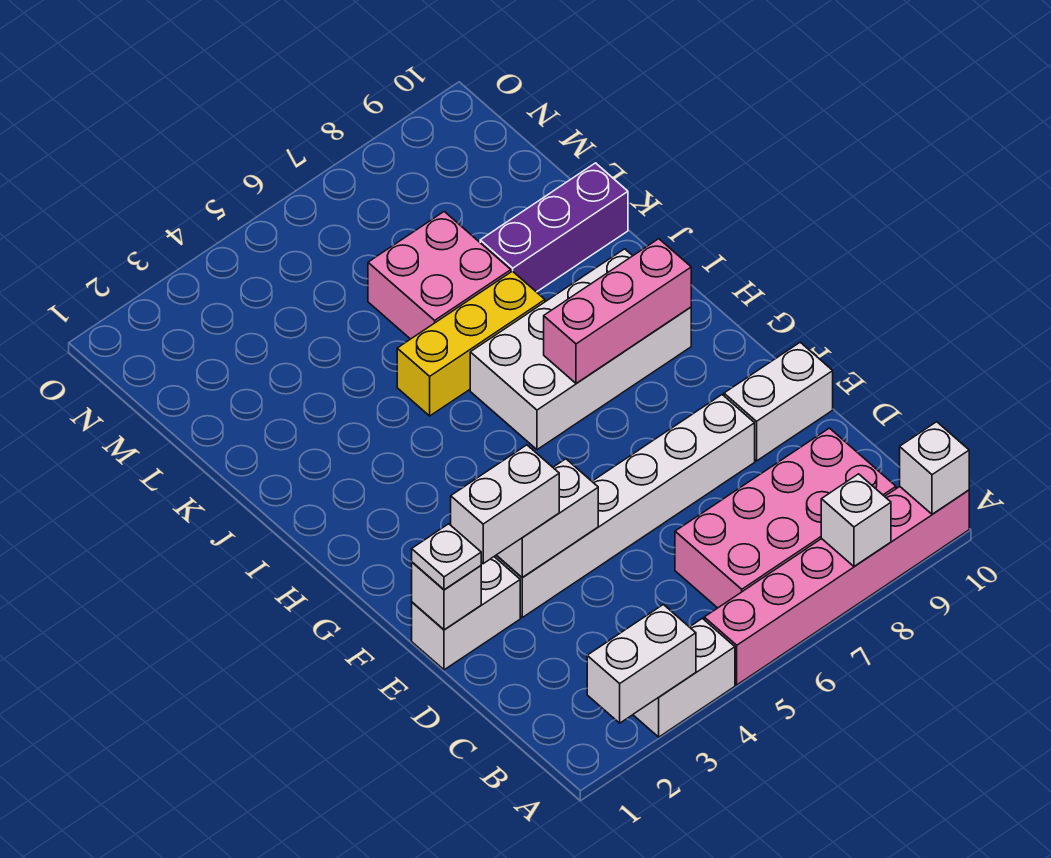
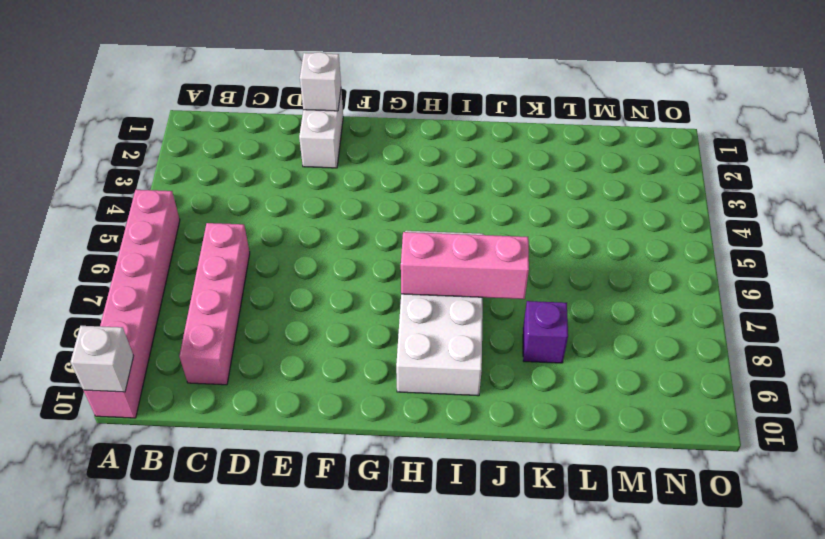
pink brick C6:C9 level 1 -> pink brick B6:C9 level 1
pink brick H7:J7 level 2 -> pink brick H7:H9 level 2
purple brick K8 level 1 -> purple brick K8:K10 level 1
none -> white brick A3:A4 level 1
none -> white brick E3:E8 level 1
none -> white brick E9:E10 level 1

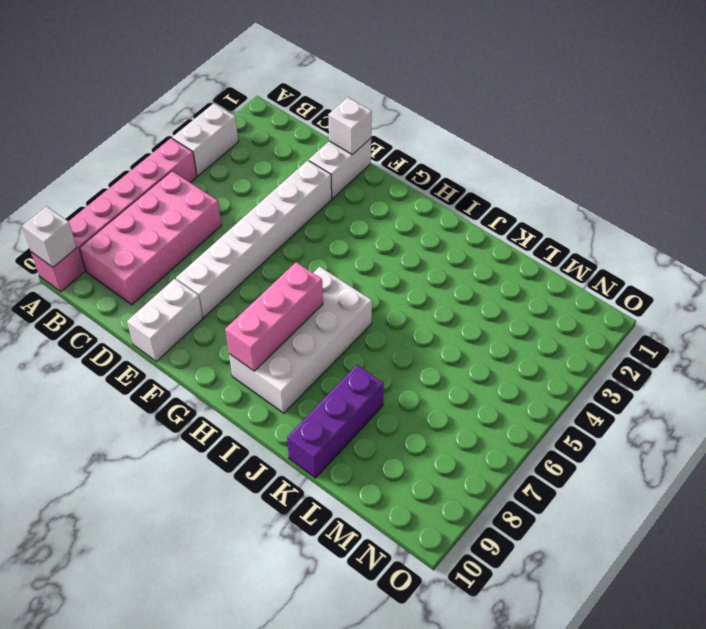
none -> yellow brick J5:J7 level 1
none -> pink brick K6:L7 level 1
none -> white brick A2:A3 level 2

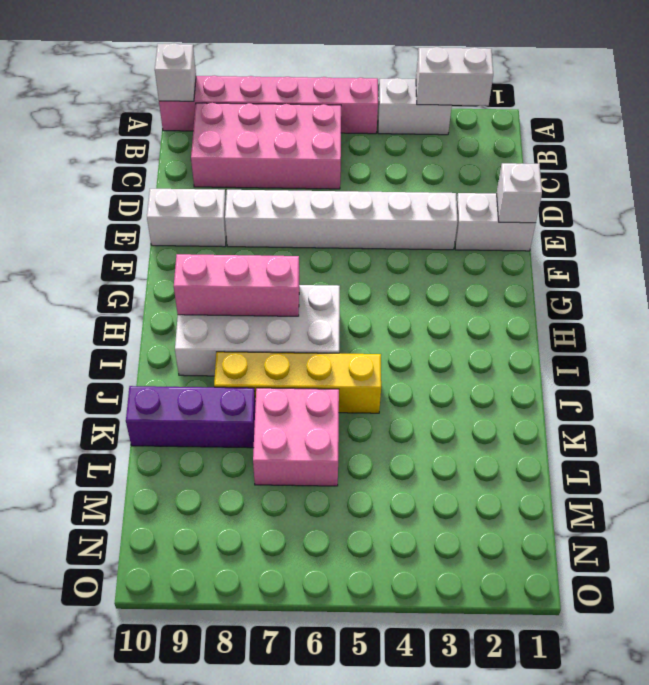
yellow brick J5:J8 level 1 -> yellow brick J5:J7 level 1
none -> white brick A8 level 2
none -> white brick E3:E4 level 2
none -> white plate E1 level 3

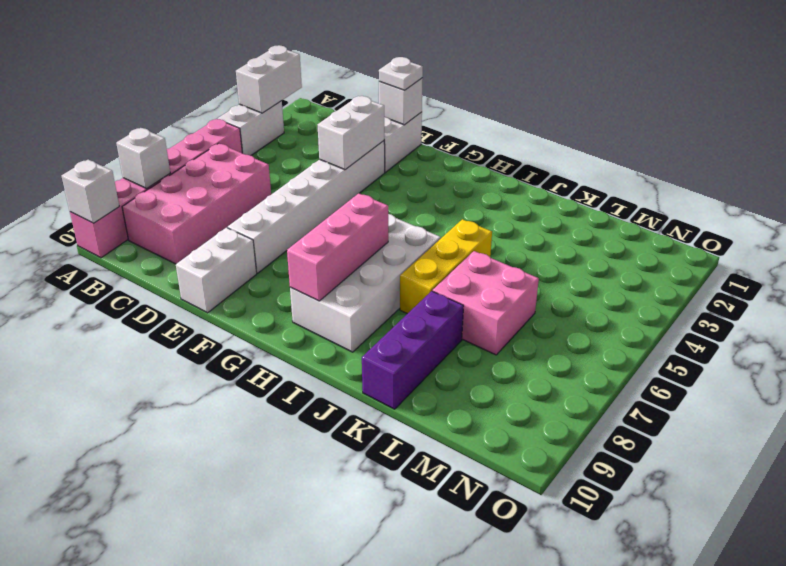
none -> white brick E2:E3 level 3

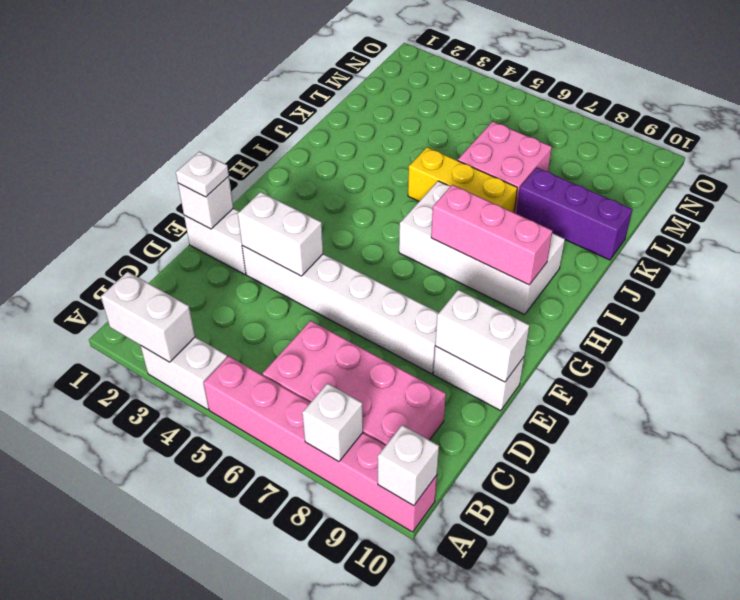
white brick E9:E10 level 2 -> white brick E2:E3 level 3

